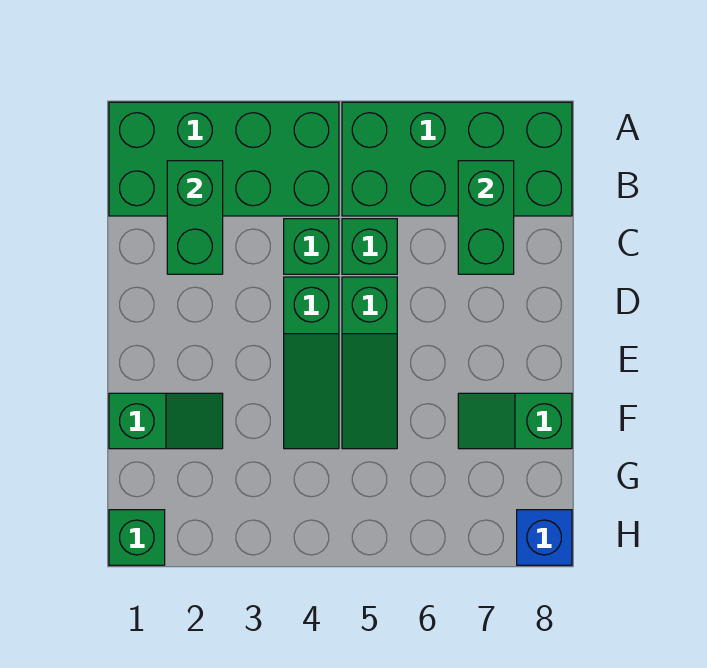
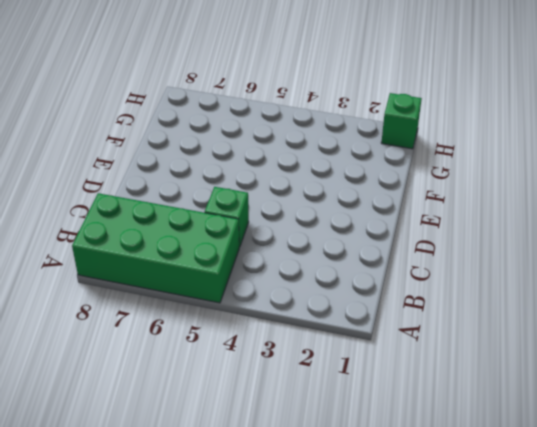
none -> green brick A1:B4 level 1
none -> green brick C4 level 1
none -> green slope D4:F4 level 1 top D

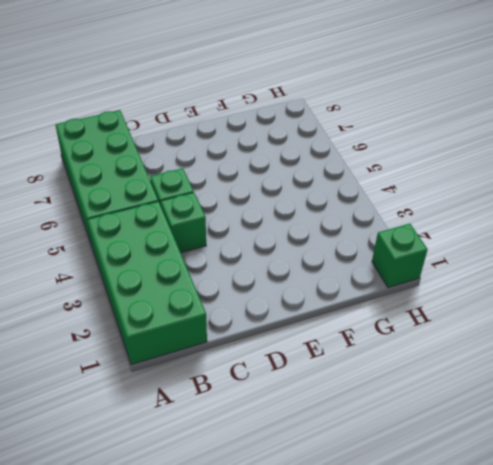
none -> green slope D4:F4 level 1 top D
none -> green slope D5:F5 level 1 top D
none -> green slope F1:F2 level 1 top 1

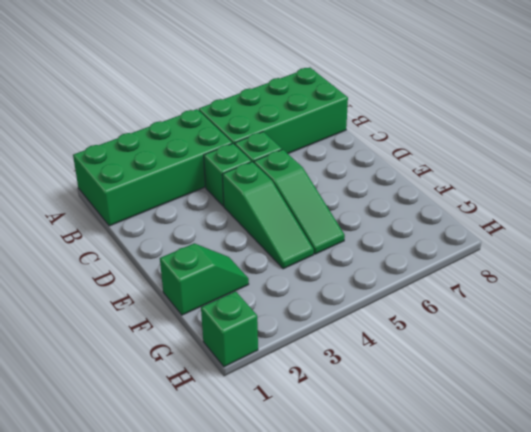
none -> green slope F7:F8 level 1 top 8
none -> blue brick H8 level 1
none -> green brick B2:C2 level 2

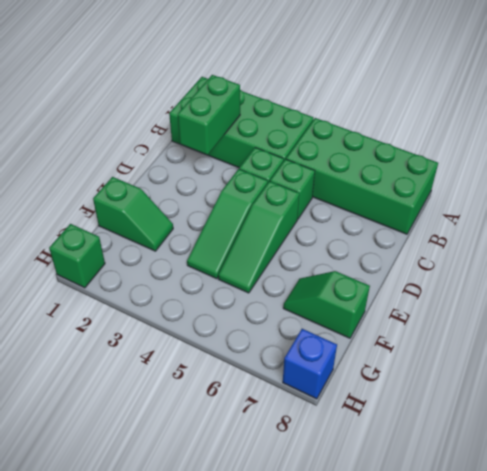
none -> green brick B7:C7 level 2

